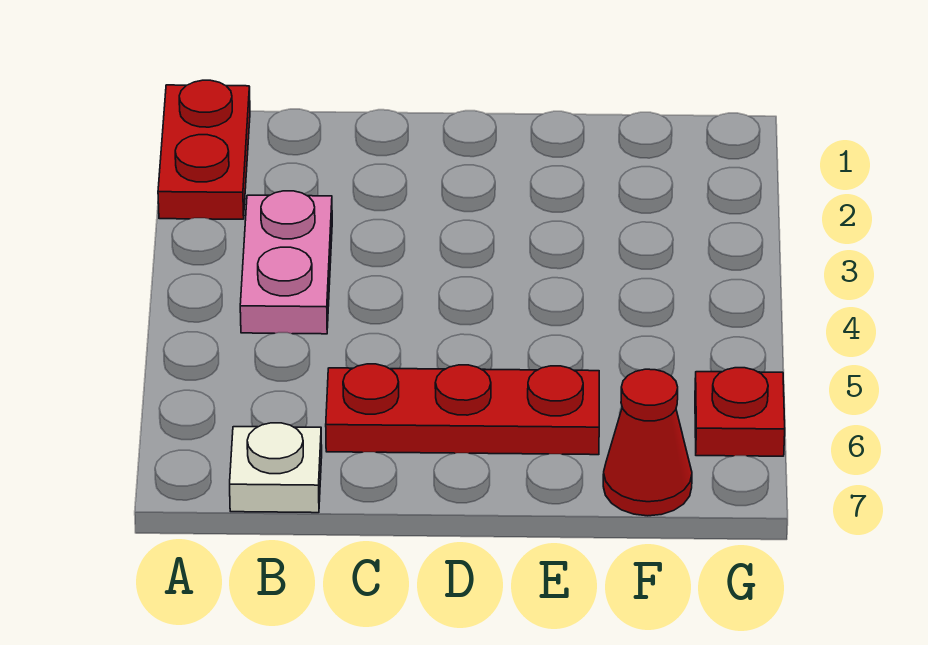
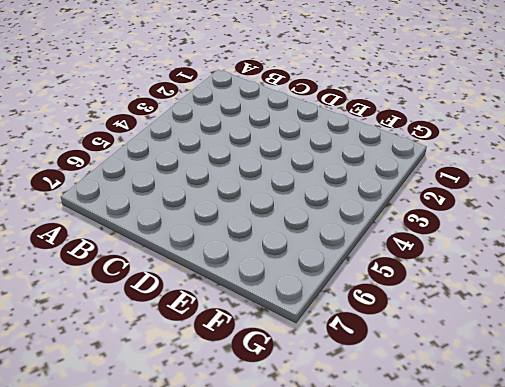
none -> red plate A1:A2 level 1
none -> pink plate B3:B4 level 1

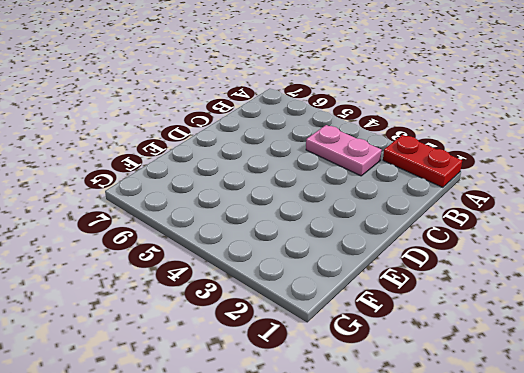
none -> white plate B7 level 1
none -> red plate C6:E6 level 1

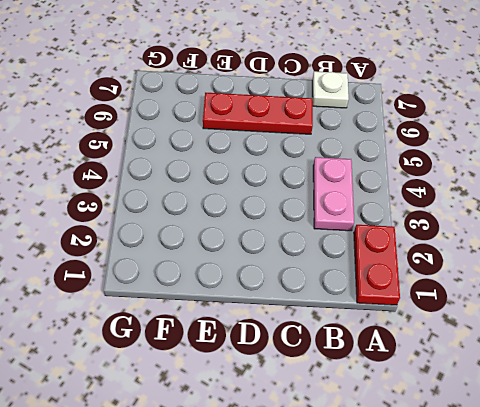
none -> red cone F7 level 1
none -> red plate G6 level 1

